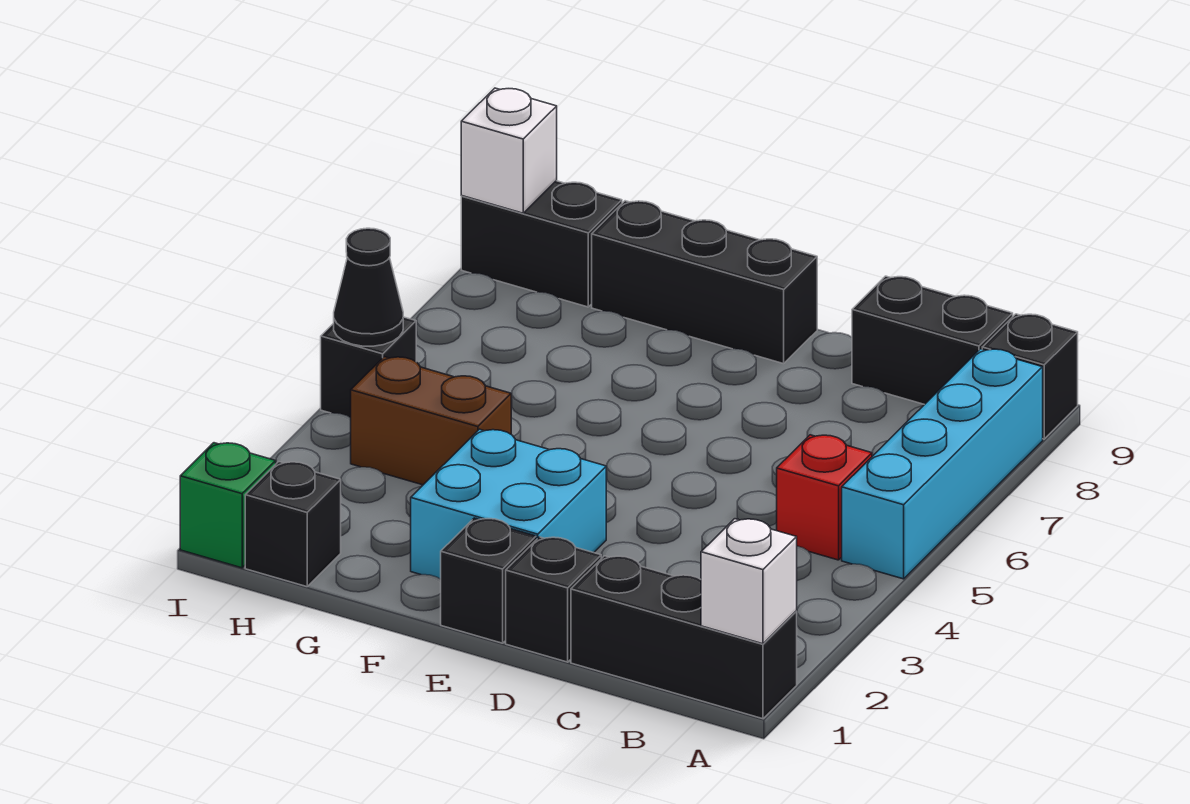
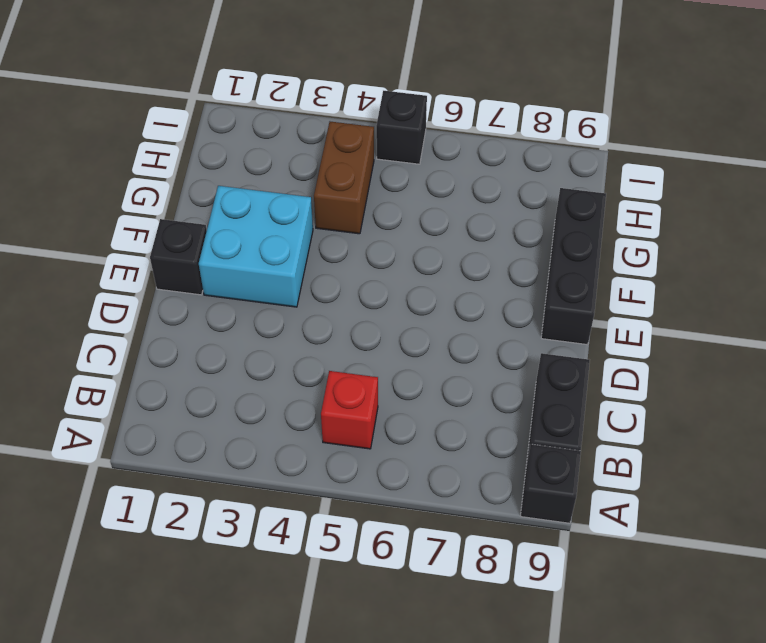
none -> black brick A1:C1 level 1
none -> cyan brick A5:A8 level 1
none -> black brick D1 level 1

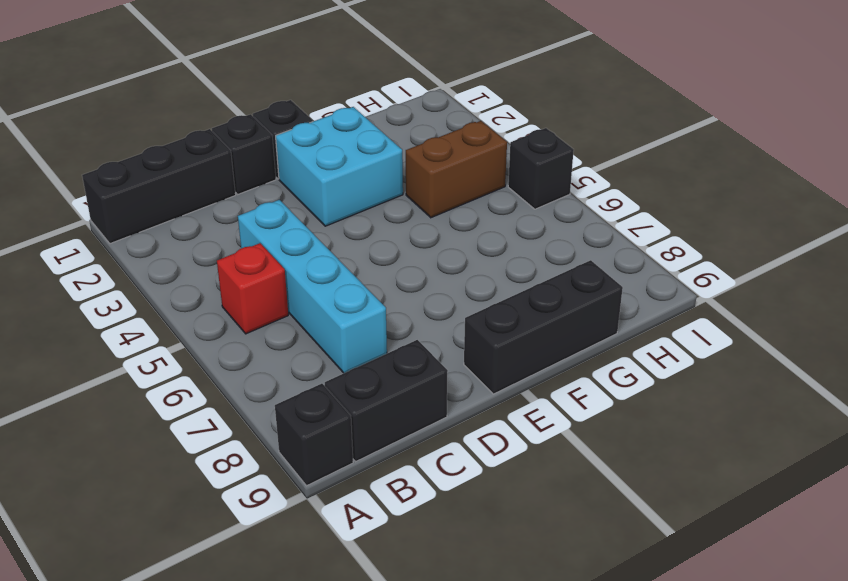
cyan brick C4:C7 level 1 -> cyan brick A5:A8 level 1
none -> black brick H1 level 1
none -> black brick H9:I9 level 1
none -> green brick I1 level 1

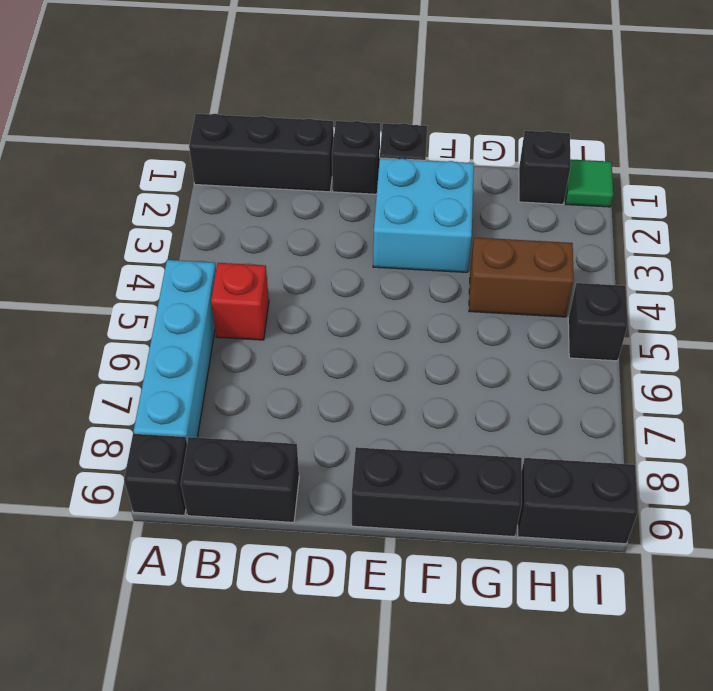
green tile I1 level 1 -> green brick I1 level 1
none -> white brick A1 level 2
none -> black cone I5 level 2
none -> white brick I9 level 2

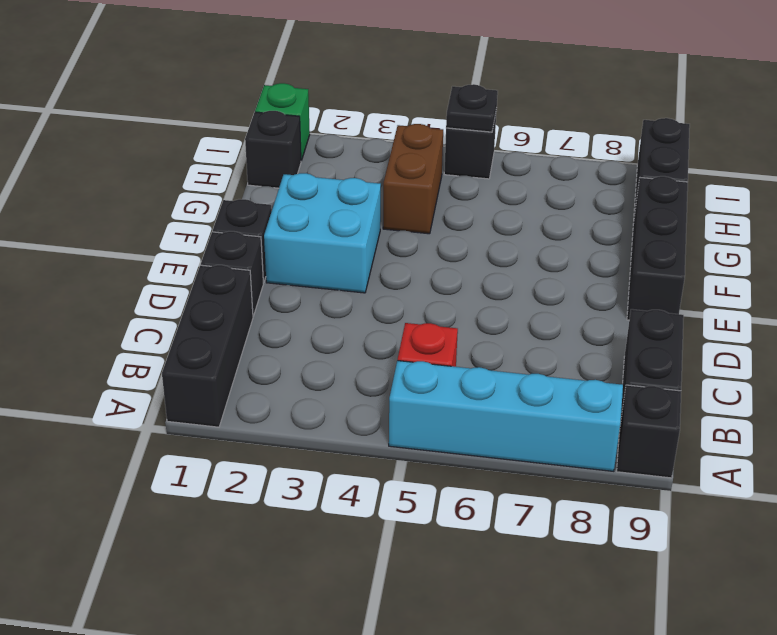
black plate I5 level 2 -> black cone I5 level 2
none -> white brick A1 level 2
none -> white brick I9 level 2

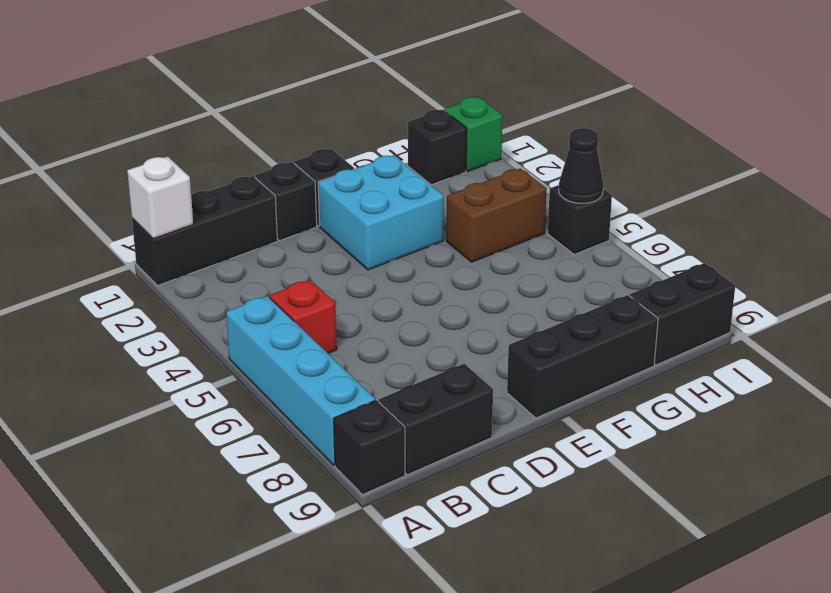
none -> white brick I9 level 2

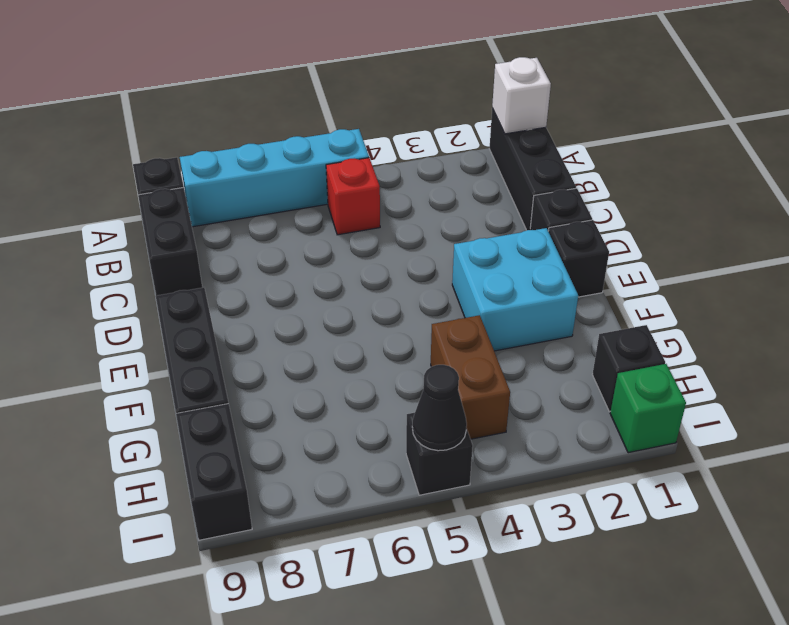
none -> white brick I9 level 2

